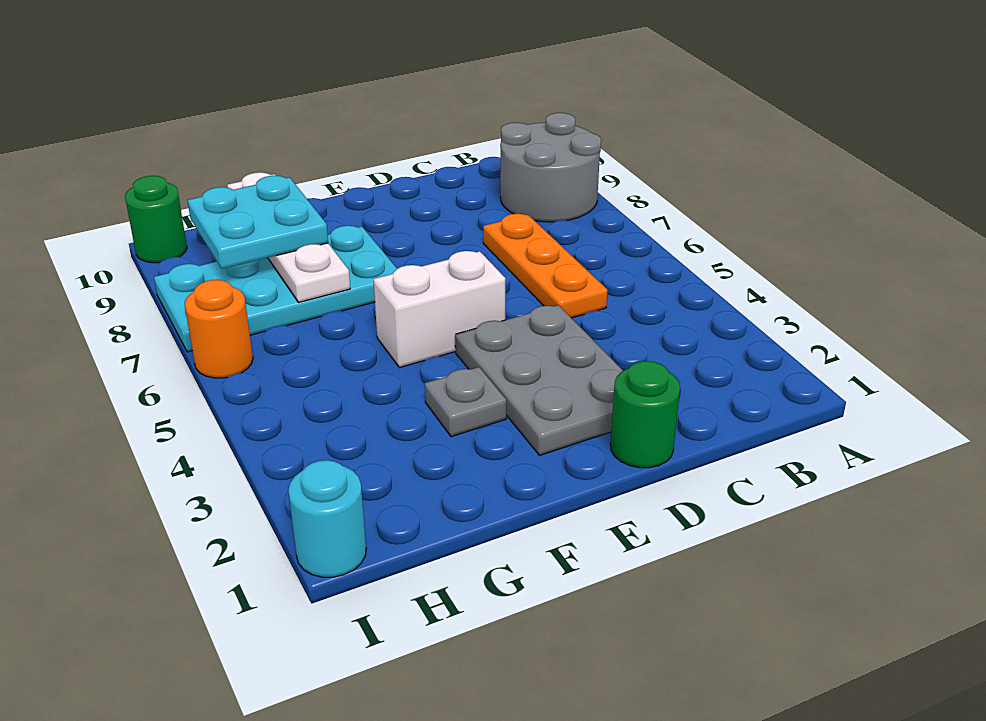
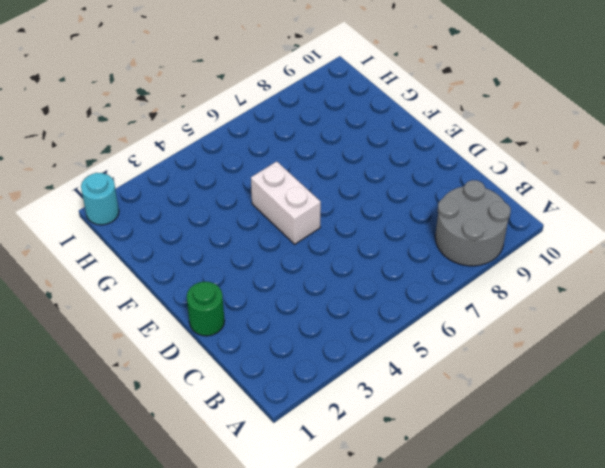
none -> orange plate C5:C7 level 1
none -> grey plate D2:E4 level 1
none -> grey plate F3 level 1

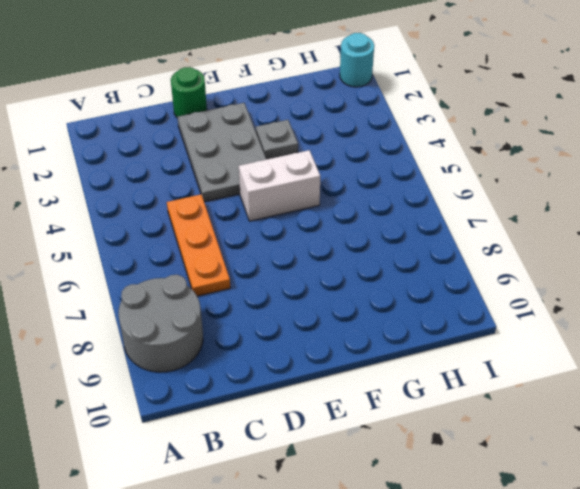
none -> cyan plate F7:I8 level 1
none -> orange round brick I6 level 1
none -> green round brick I10 level 1

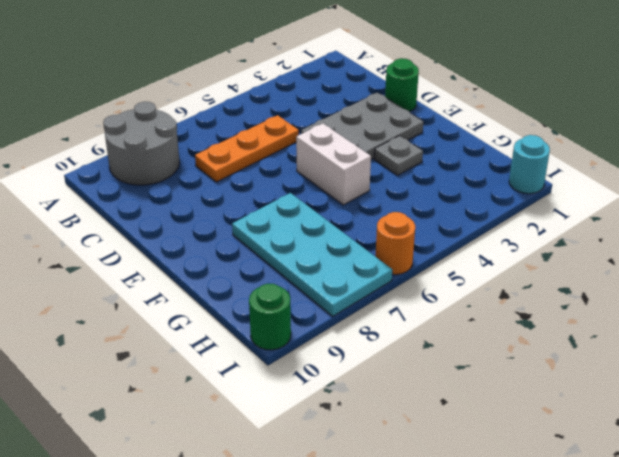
none -> white plate G7:G10 level 2
none -> cyan plate G8:H9 level 3

